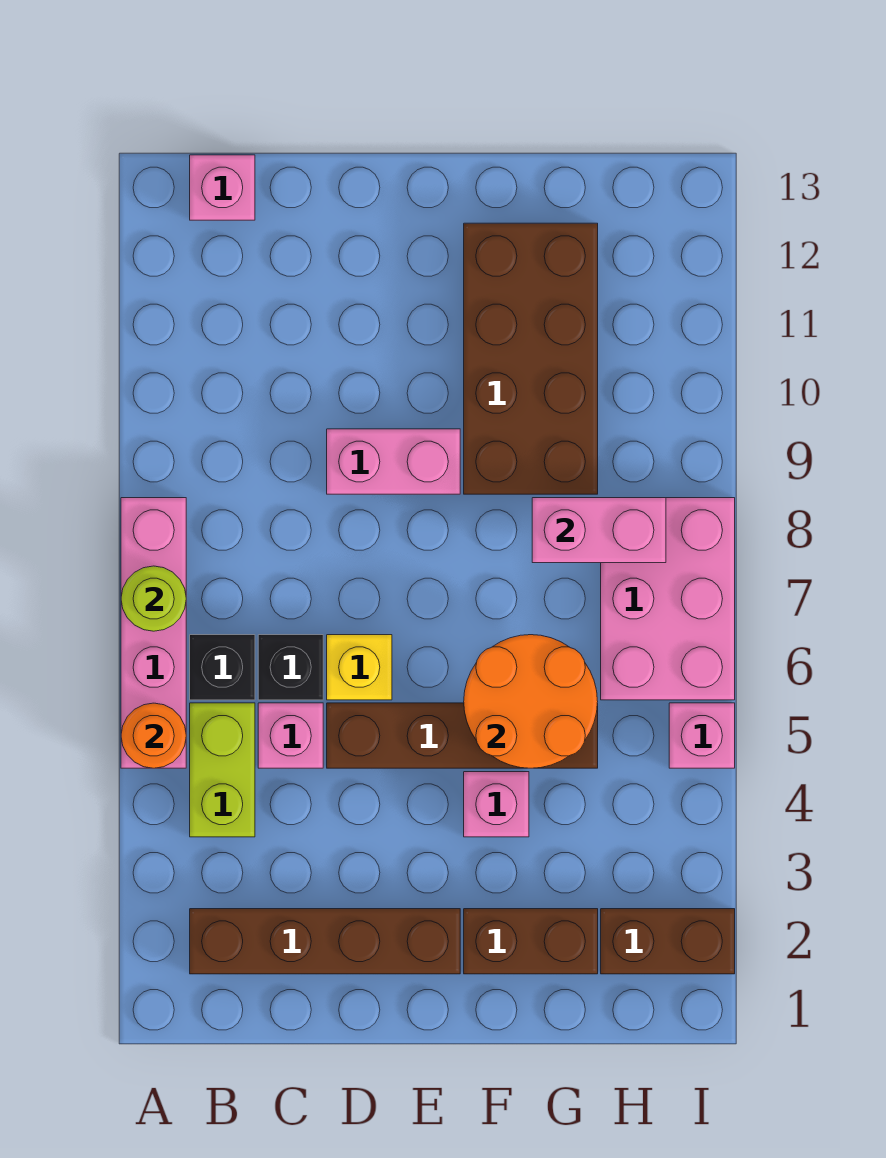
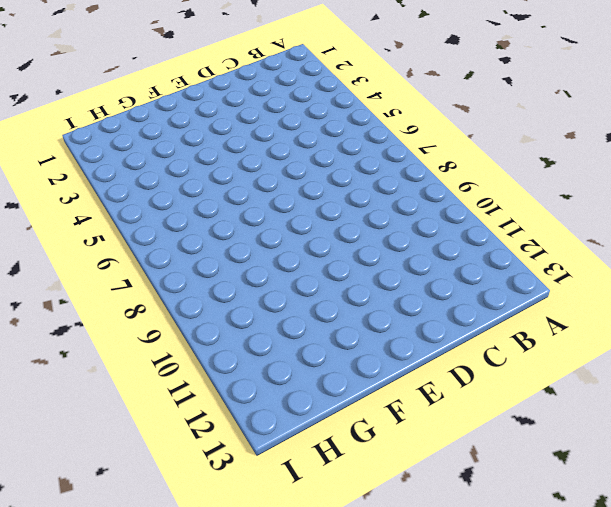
none -> pink brick A5:A8 level 1
none -> brown brick B2:E2 level 1
none -> lime brick B4:B5 level 1

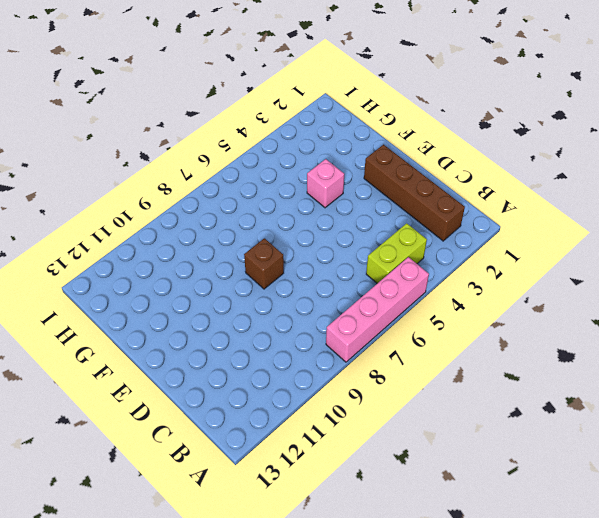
brown brick E8 level 1 -> none
none -> black brick B6 level 1
none -> pink brick B13 level 1
none -> pink brick C5 level 1

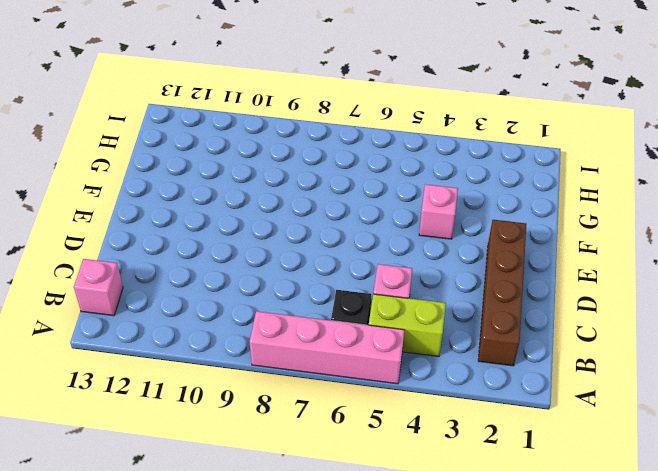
none -> black brick C6 level 1
none -> brown brick D5:G5 level 1
none -> yellow brick D6 level 1

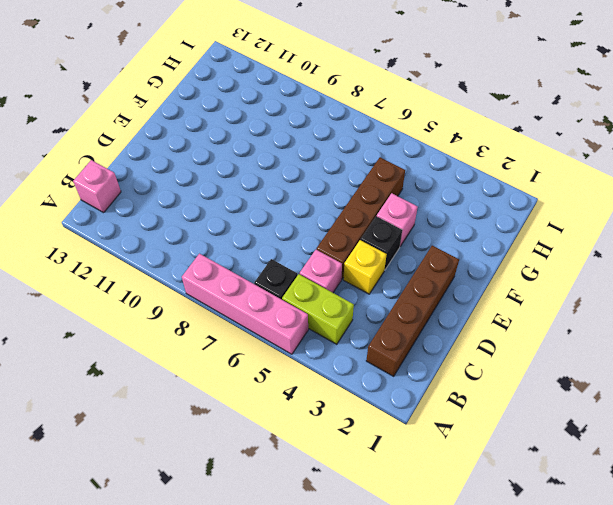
yellow brick D4 level 1 -> yellow brick D6 level 1
black brick E4 level 1 -> black brick C6 level 1
none -> pink brick D9:E9 level 1
none -> brown brick F2:G2 level 1
none -> brown brick F9:G12 level 1

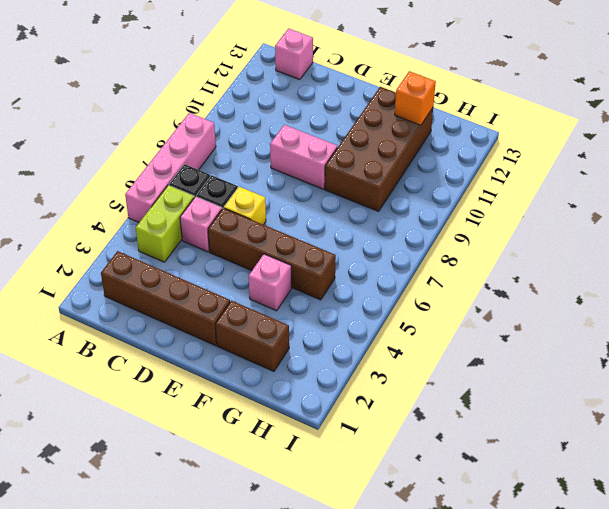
orange brick G12 level 2 -> none
none -> brown brick H2:I2 level 1
none -> pink brick H6:I8 level 1
none -> pink brick I5 level 1

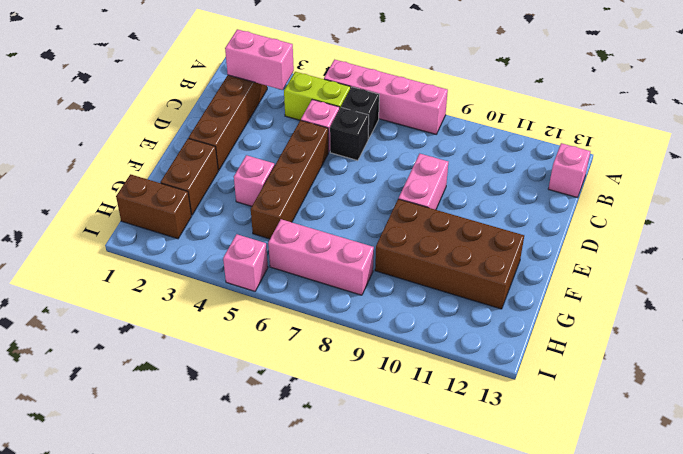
pink brick B2:B3 level 2 -> pink brick G8:H8 level 2
brown brick H1:H2 level 1 -> brown brick H2:I2 level 1
pink brick H6:H8 level 1 -> pink brick H6:I8 level 1
none -> yellow brick D6 level 1
none -> orange round brick A5 level 2
none -> lime round brick A7 level 2

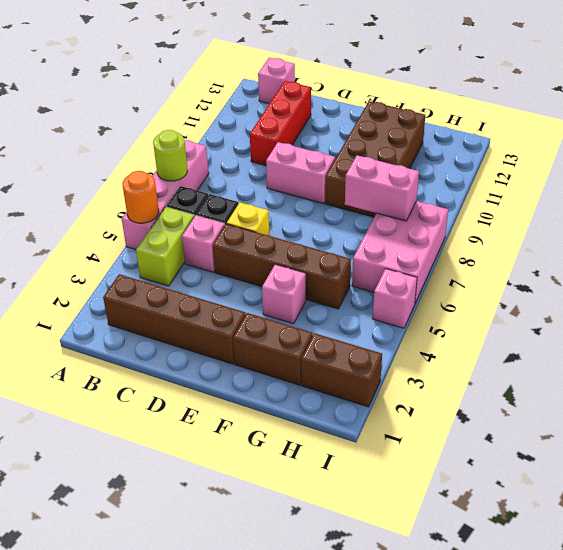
red brick C10:C12 level 1 -> none
none -> orange round brick F5:G6 level 2

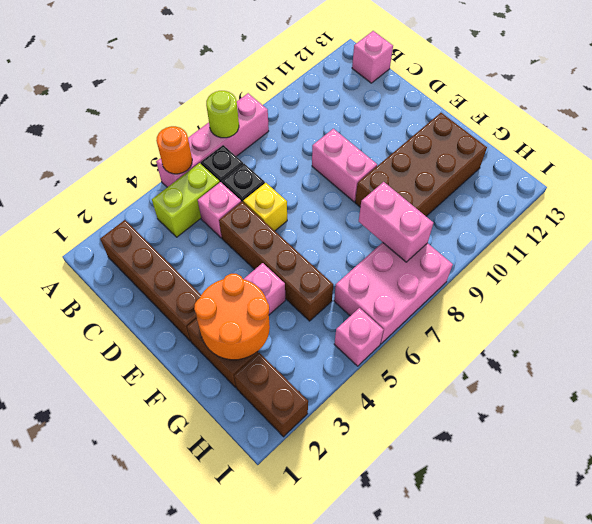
orange round brick F2:G3 level 2 -> orange round brick F5:G6 level 2

